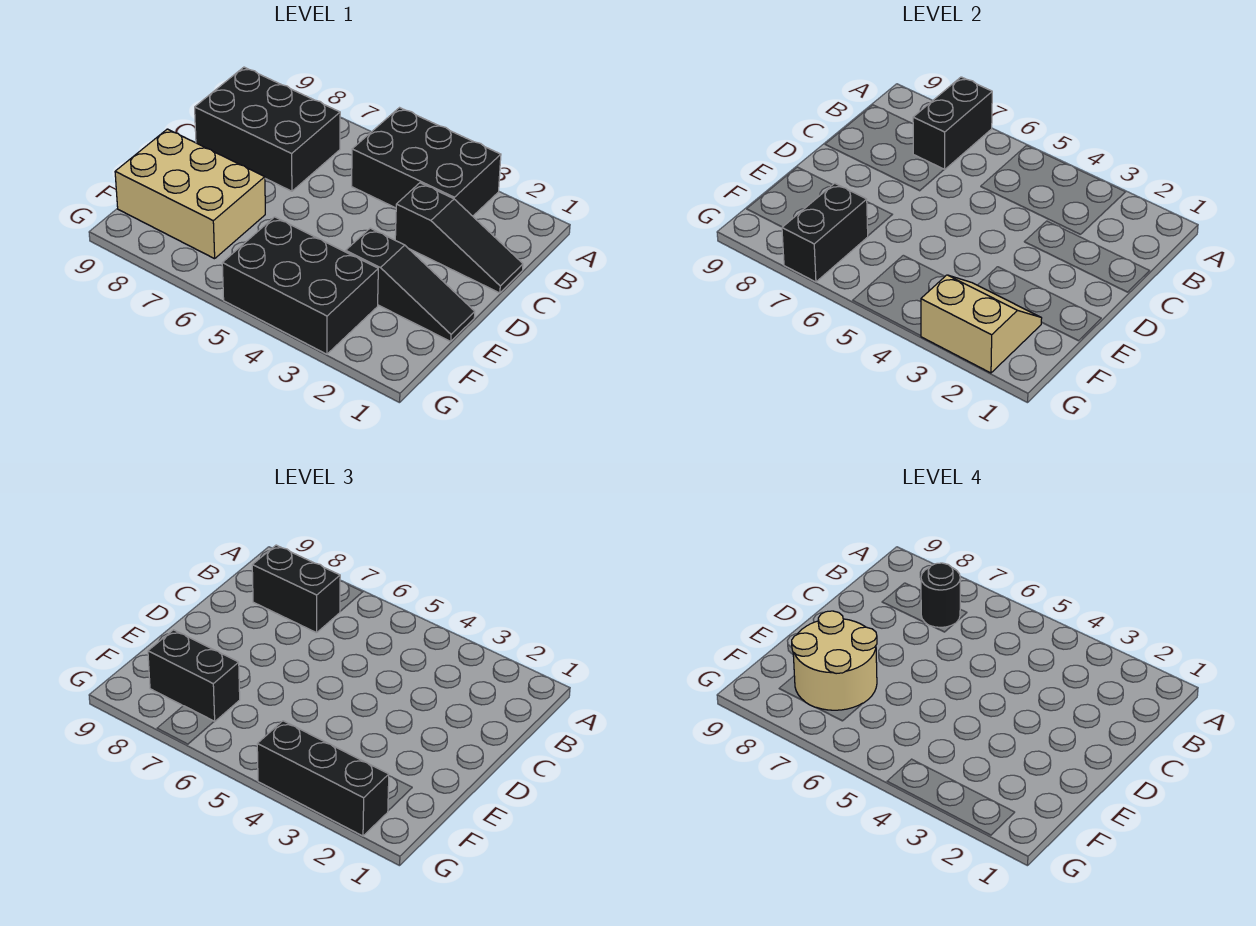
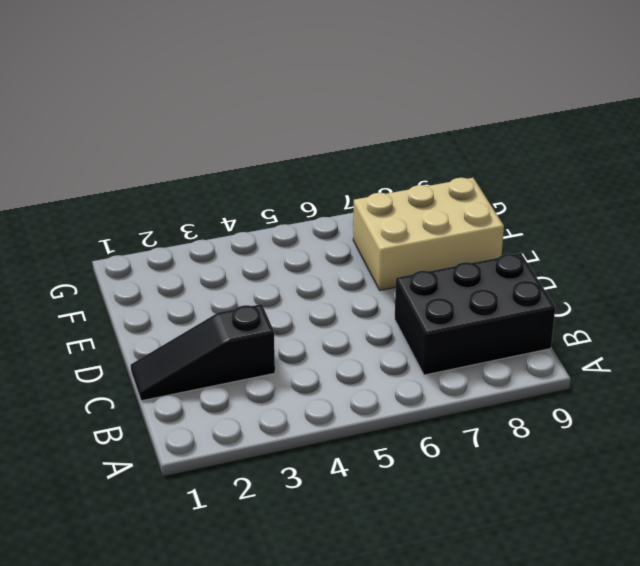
none -> black brick A3:B5 level 1
none -> black slope E1:E3 level 1 top 3
none -> black brick F3:G5 level 1

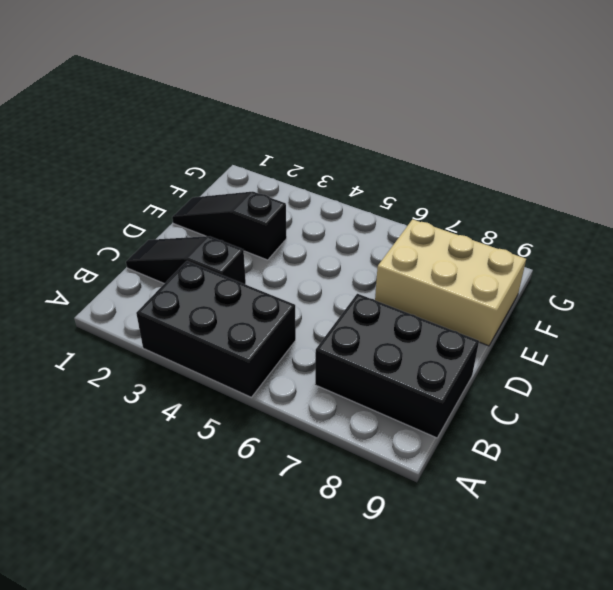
none -> black brick F3:G5 level 1
none -> black brick A7:B7 level 2
none -> tan slope F2:G3 level 2 top G

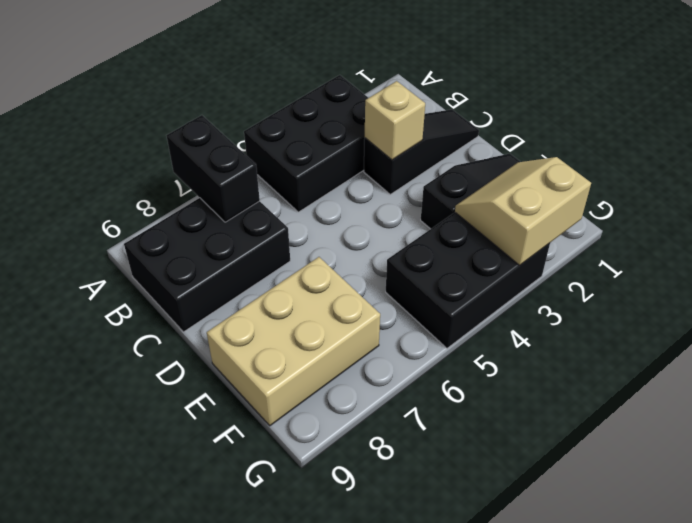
tan brick C3 level 2 -> none
none -> black brick F7:G7 level 2
none -> black brick B7:B8 level 3
none -> black brick F7:F8 level 3

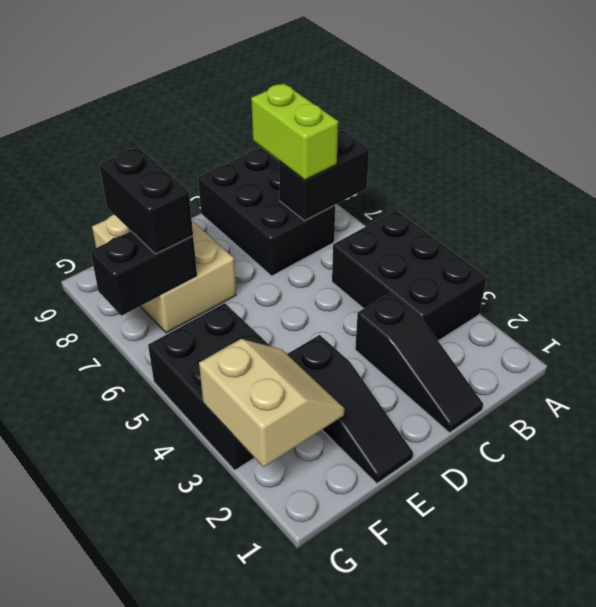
lime brick B7:B8 level 3 -> black brick B7:B8 level 3
none -> black brick G2:G4 level 3
none -> black round brick B7 level 4
none -> tan round brick E7:F8 level 4

